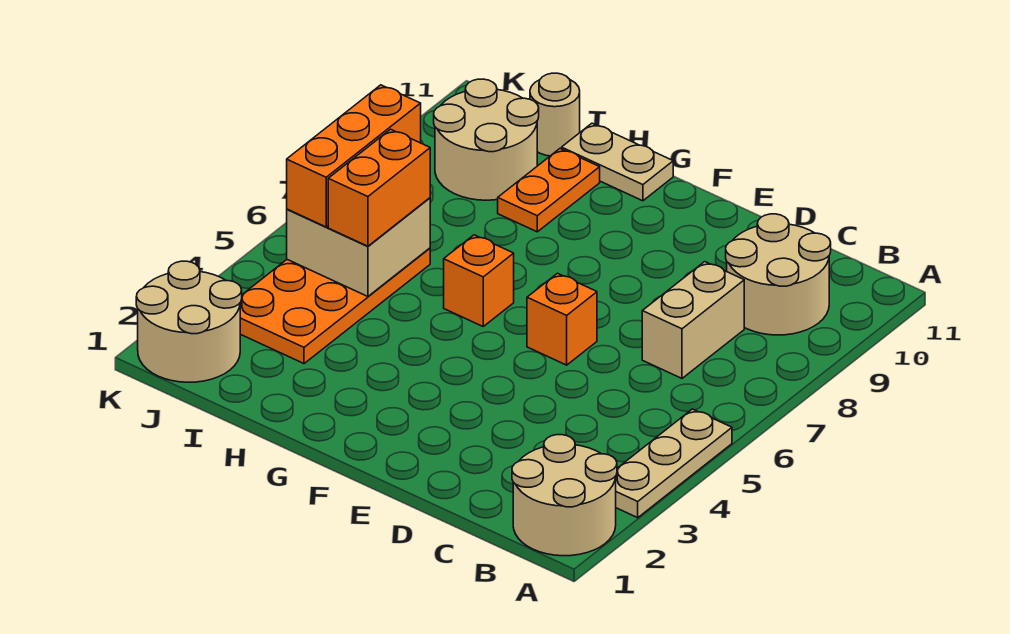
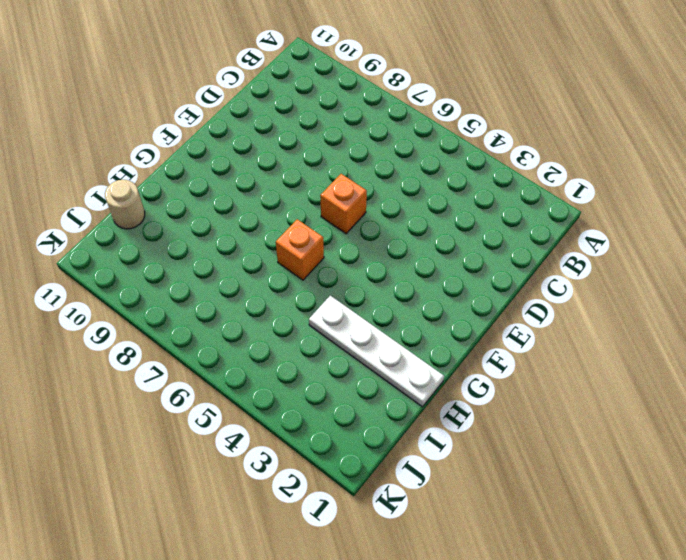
white plate H1:H4 level 1 -> none
none -> tan round brick A1:B2 level 1
none -> tan plate A3:A5 level 1
none -> tan round brick B9:C10 level 1

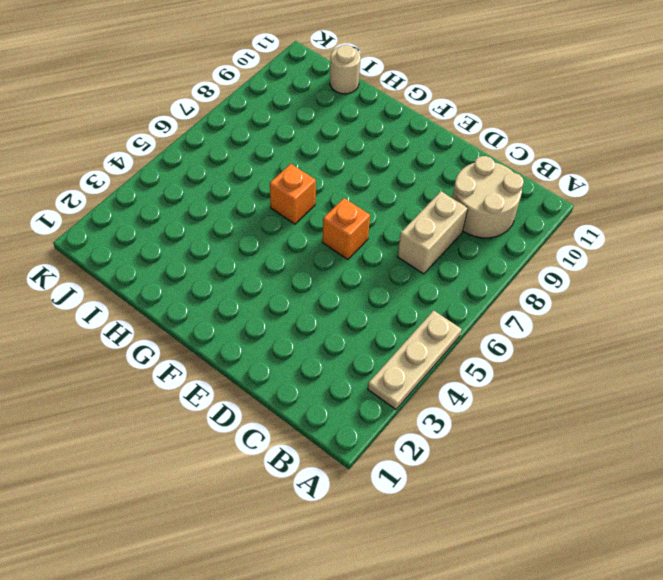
none -> tan round brick A1:B2 level 1
none -> tan plate G11:H11 level 1
none -> orange plate H9:H10 level 1

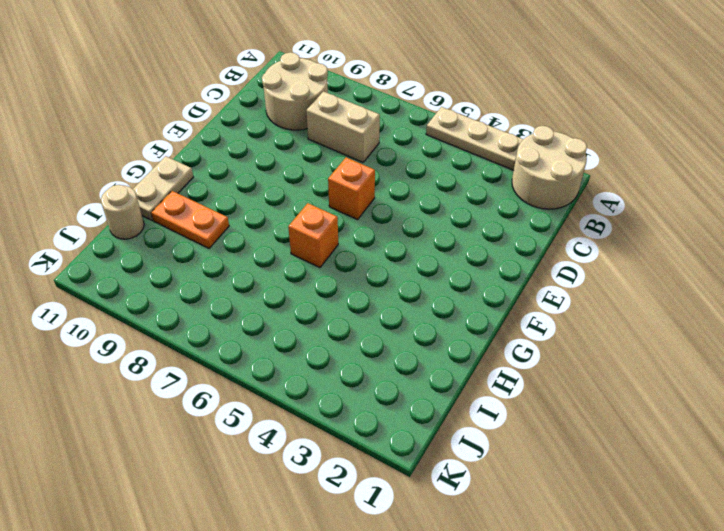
none -> orange plate I3:J6 level 1
none -> tan round brick I9:J10 level 1
none -> tan round brick J1:K2 level 1

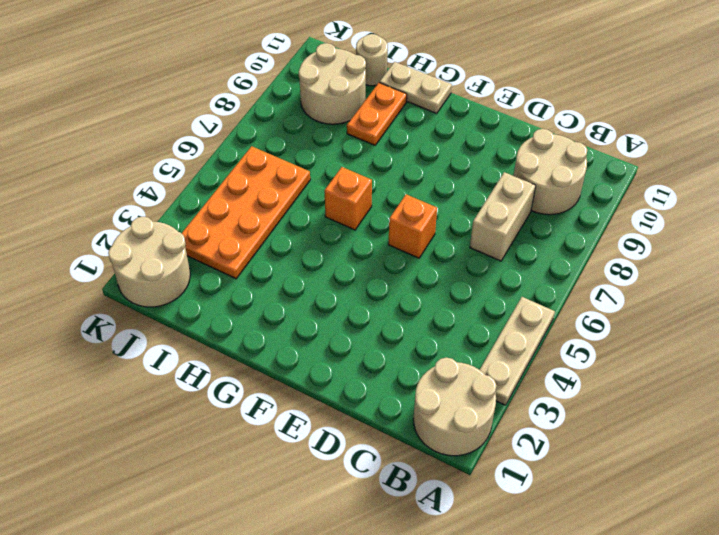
none -> tan brick I5:J6 level 2
none -> orange brick I5:I6 level 3
none -> orange brick J5:J7 level 3

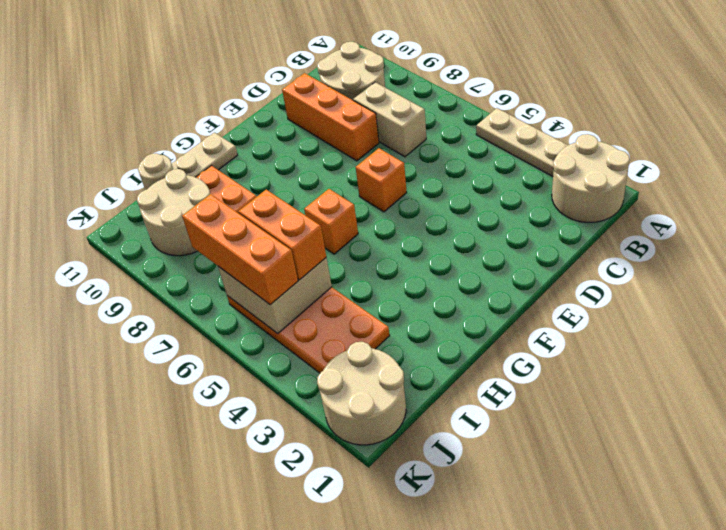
orange brick D8:D10 level 1 -> none

